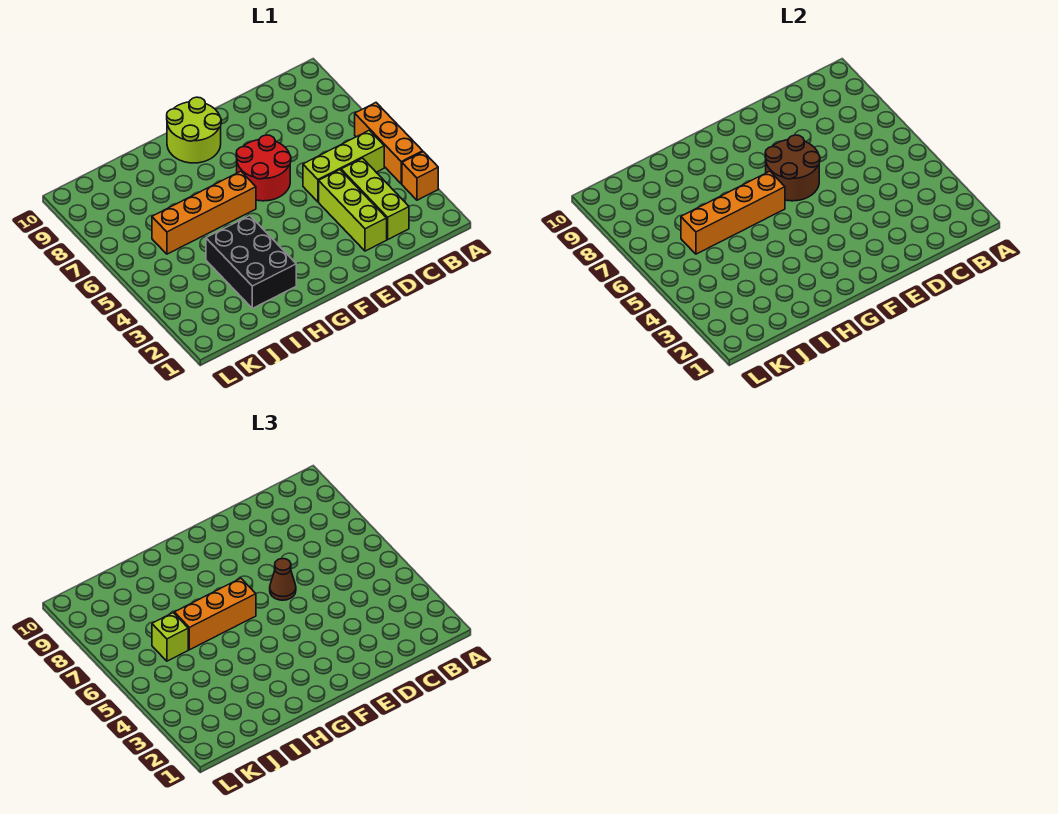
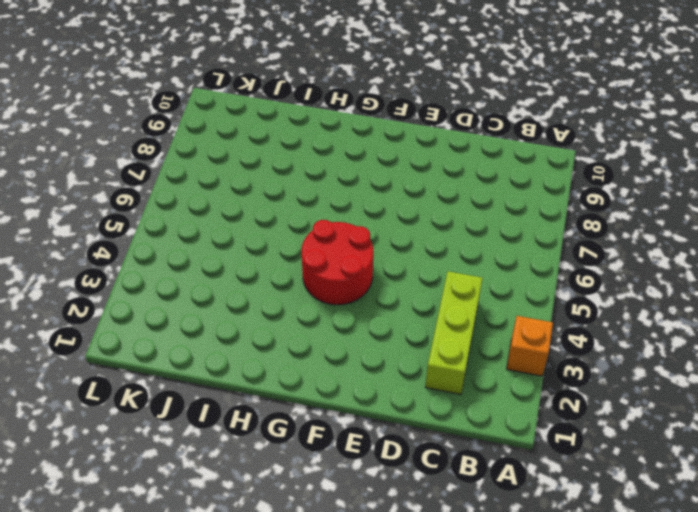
red round brick F4:G5 level 1 -> red round brick E6:F7 level 1
none -> orange brick A4:A6 level 1
none -> lime brick B5:D5 level 1
none -> lime brick D2:D4 level 1

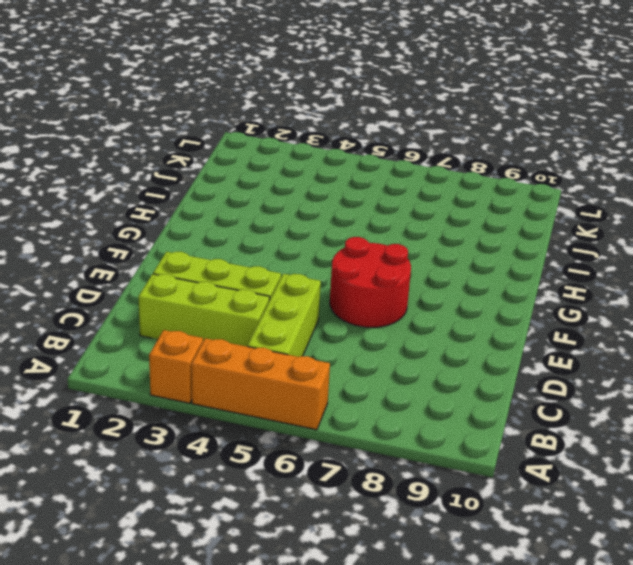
none -> lime round brick F9:G10 level 1
none -> orange brick G6:J6 level 1
none -> black brick H2:I4 level 1

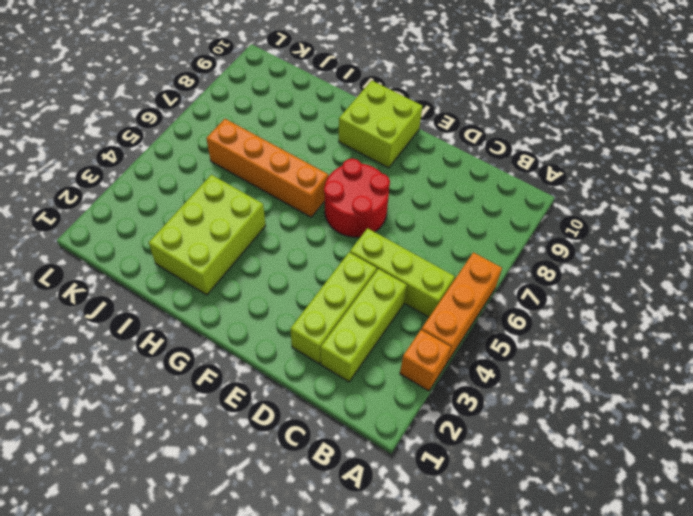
lime brick F9:G10 level 1 -> lime round brick F9:G10 level 1
lime brick H2:I4 level 1 -> black brick H2:I4 level 1
none -> brown round brick E6:F7 level 2
none -> orange brick G6:J6 level 2
none -> brown cone E6 level 3

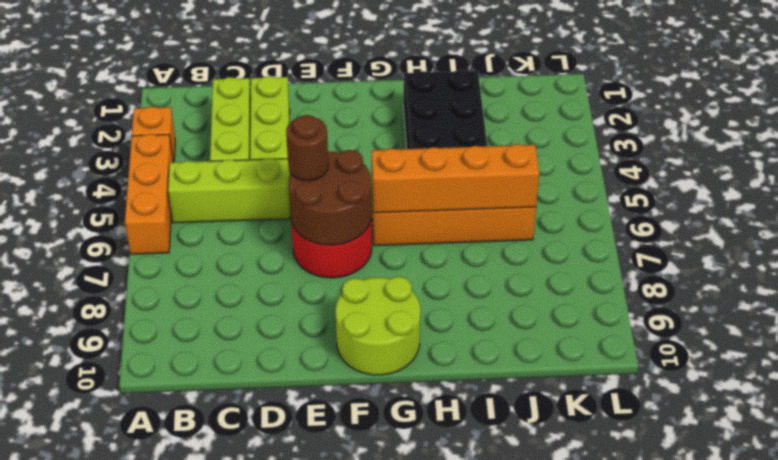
brown round brick E6 level 3 -> brown cone E6 level 3
none -> orange brick G6:I6 level 3
none -> lime brick J6 level 3

